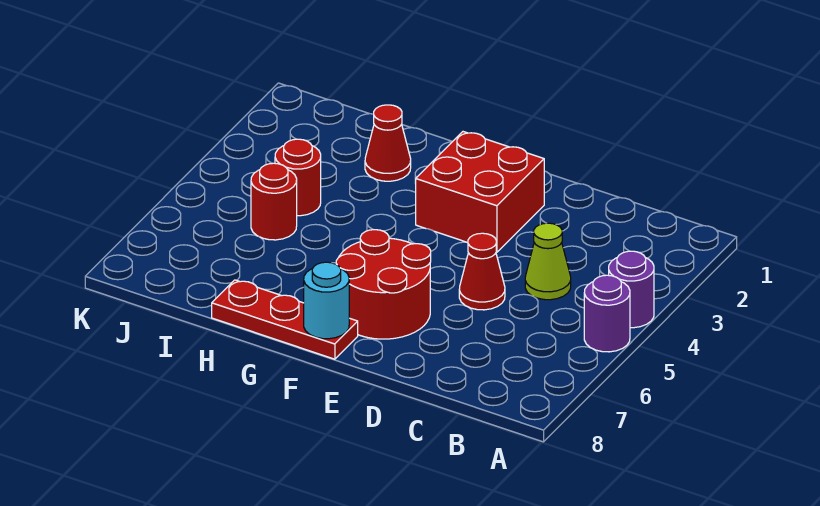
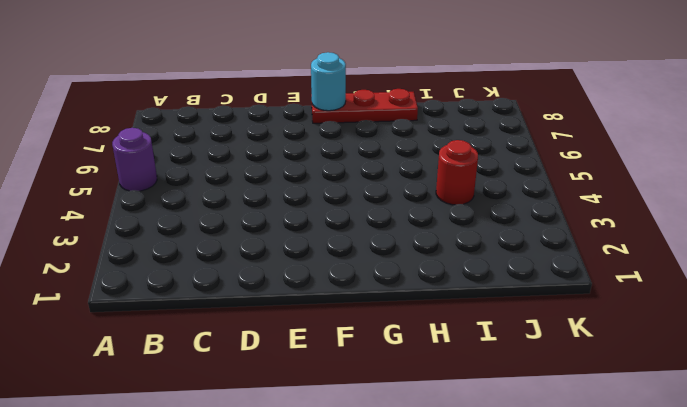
none -> purple round brick A4 level 1
none -> lime cone C4 level 1

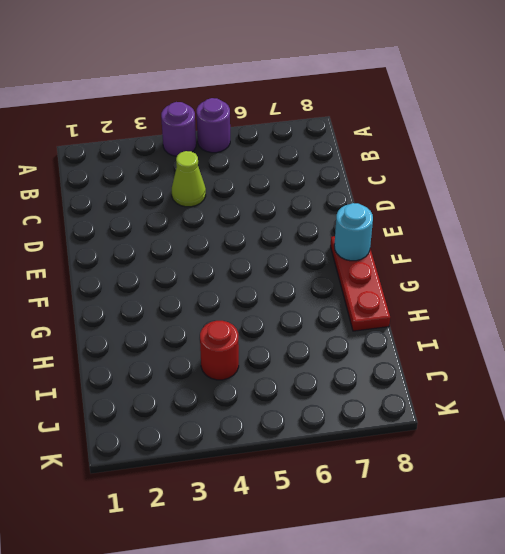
none -> red cone D5 level 1
none -> red brick E2:F3 level 1

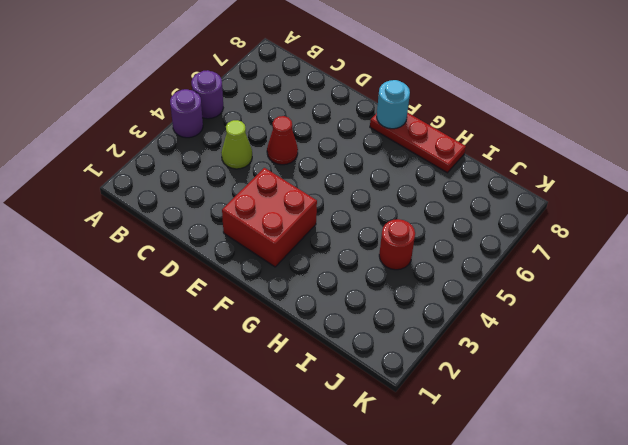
none -> red round brick E6:F7 level 1
none -> red cone H2 level 1

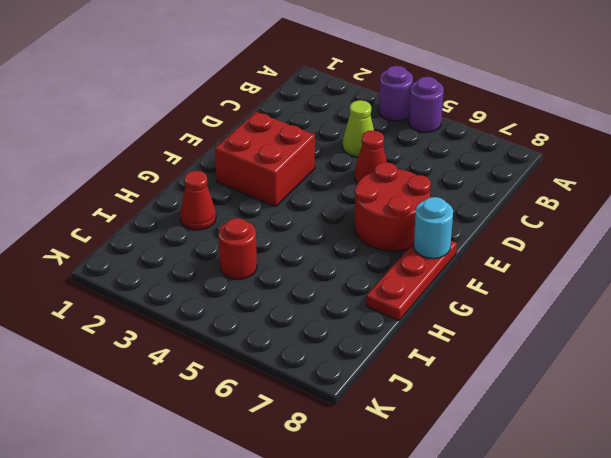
none -> red round brick I5 level 1

